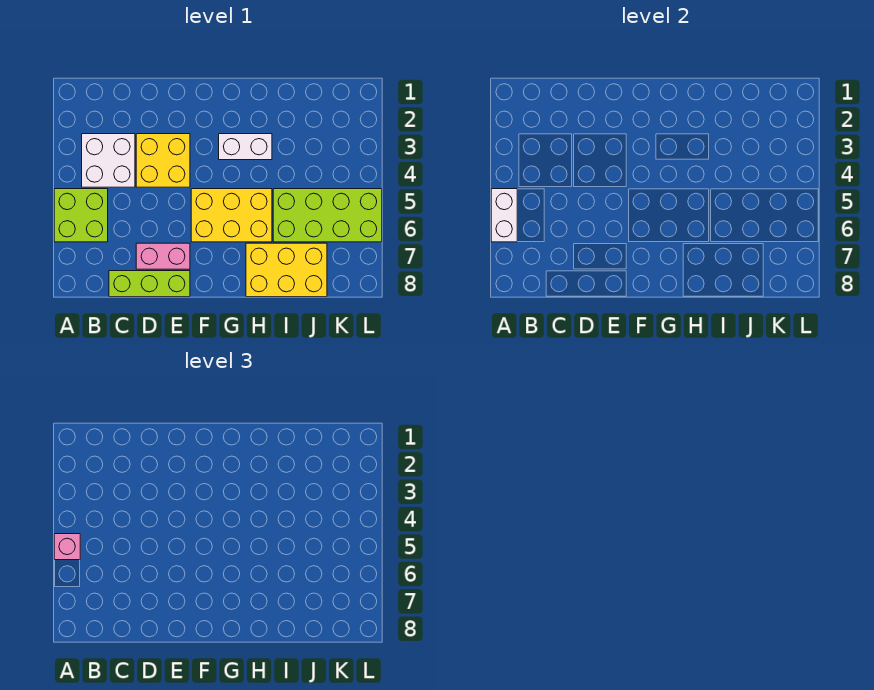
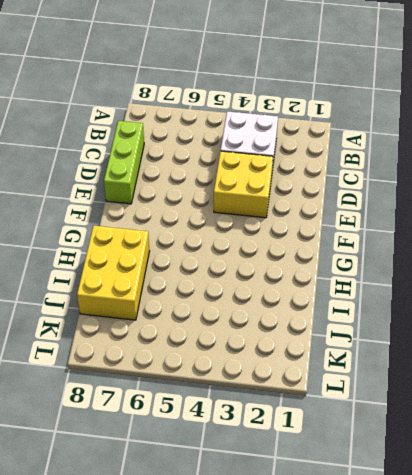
none -> lime brick A5:B6 level 1
none -> pink brick D7:E7 level 1

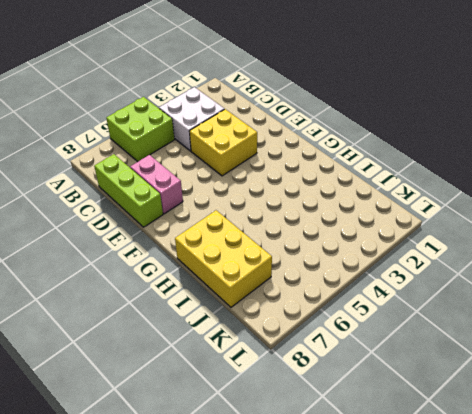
none -> yellow brick F5:H6 level 1
none -> white brick G3:H3 level 1

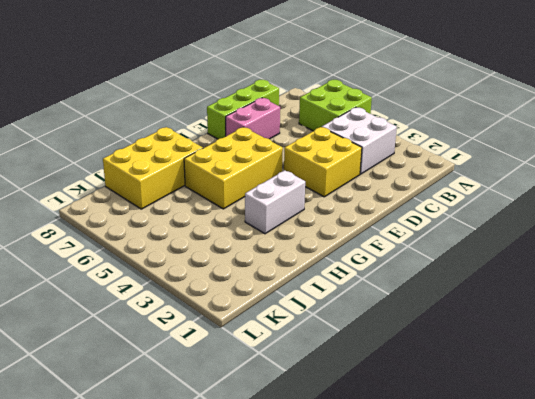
none -> lime brick I5:L6 level 1
none -> white brick A5:A6 level 2

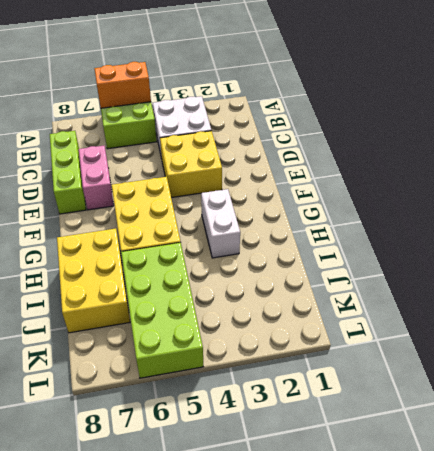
orange brick A5:A6 level 2 -> white brick A5:A6 level 2
none -> pink brick A5 level 3

